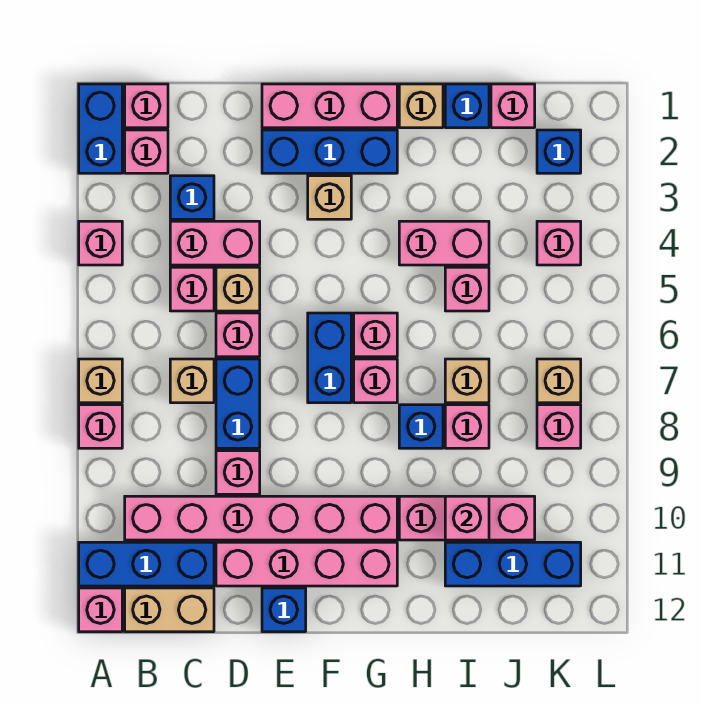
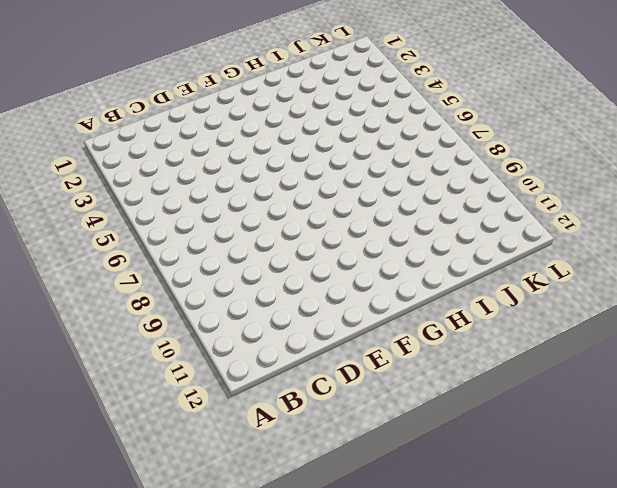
none -> blue brick A1:A2 level 1
none -> pink brick A4 level 1
none -> tan brick A7 level 1
none -> pink brick A8 level 1

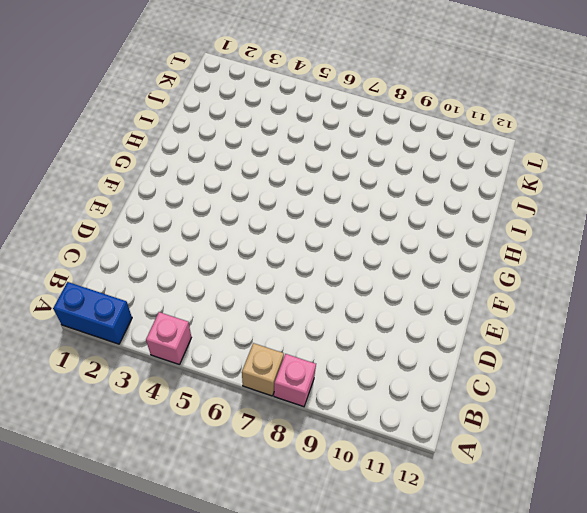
none -> blue brick A11:C11 level 1
none -> pink brick A12 level 1
none -> pink brick B1 level 1
none -> pink brick B2 level 1

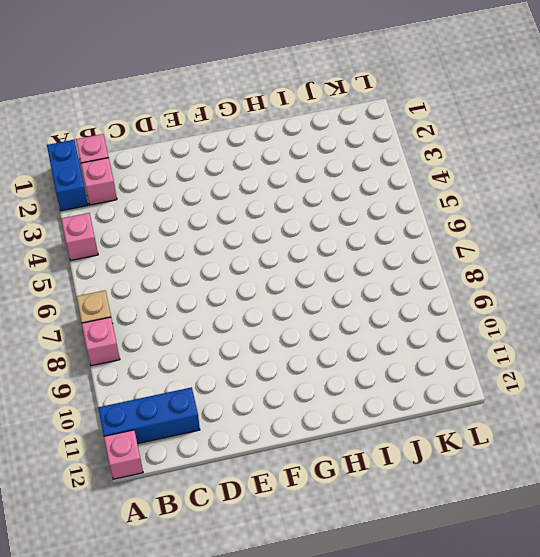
none -> pink brick B10:G10 level 1
none -> tan brick B12:C12 level 1
none -> blue brick C3 level 1
none -> pink brick C4:D4 level 1

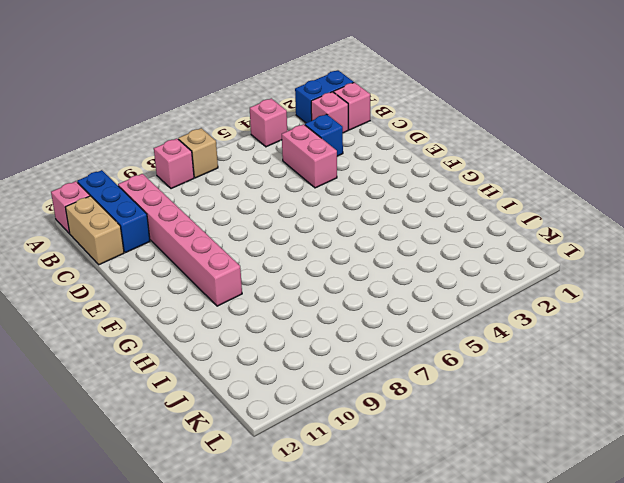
none -> pink brick C5 level 1
none -> tan brick C7 level 1
none -> tan brick D5 level 1
none -> pink brick D6 level 1

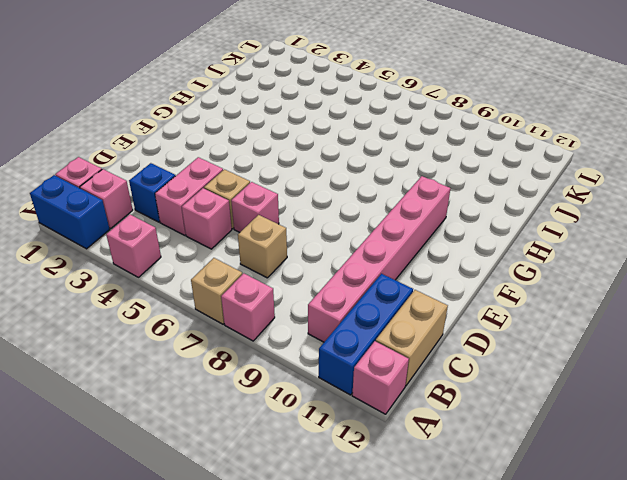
none -> blue brick D7:D8 level 1
none -> pink brick D9 level 1
none -> pink brick D11:G11 level 1
none -> pink brick E1:G1 level 1

